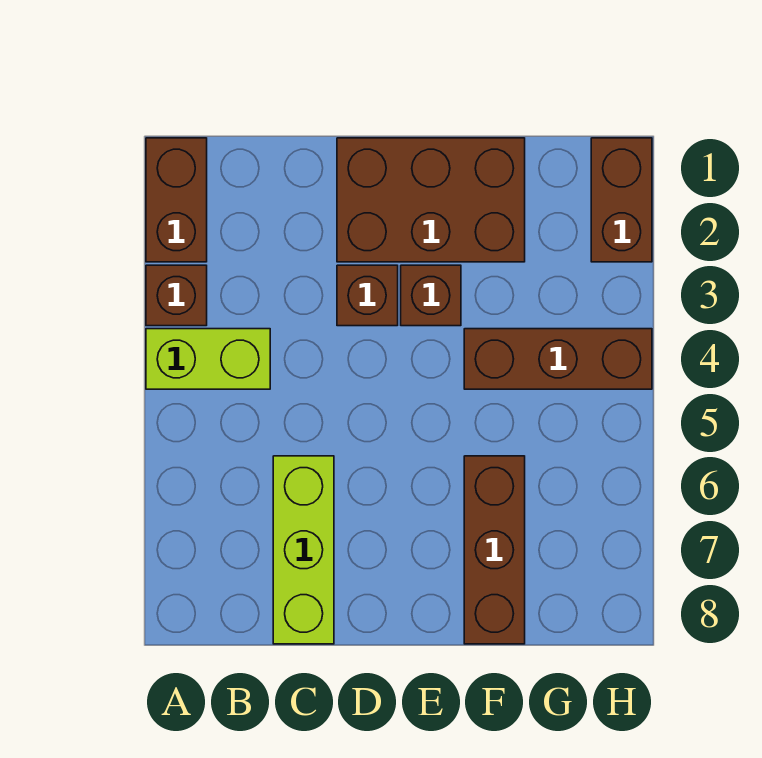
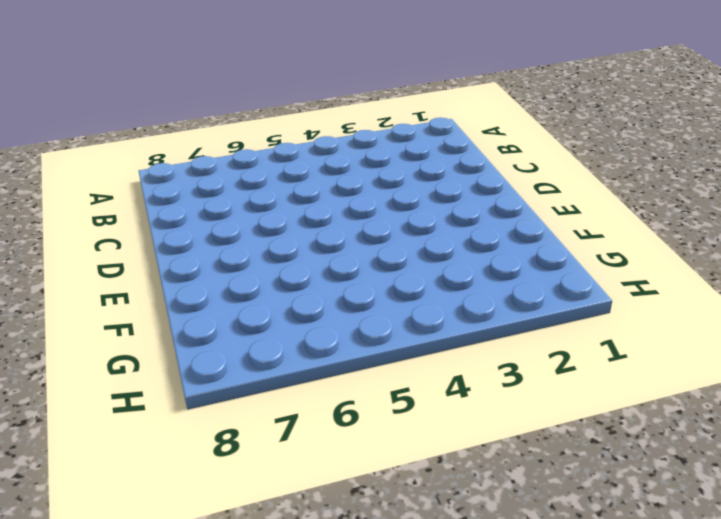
none -> brown brick A1:A2 level 1
none -> brown brick A3 level 1

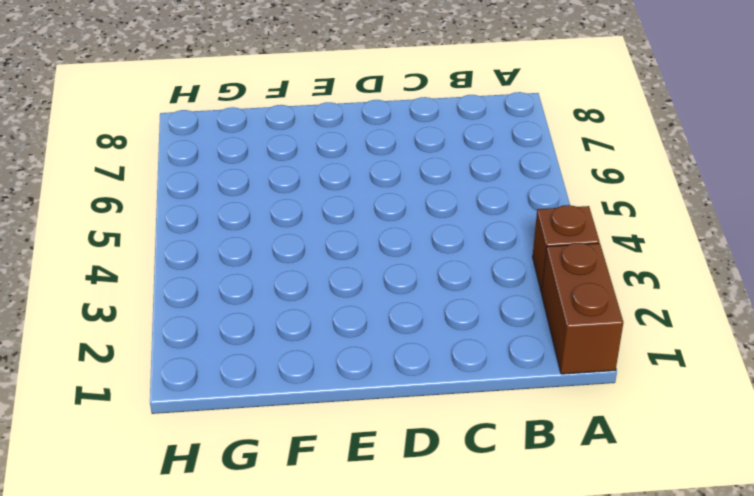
none -> lime brick A4:B4 level 1
none -> lime brick C6:C8 level 1

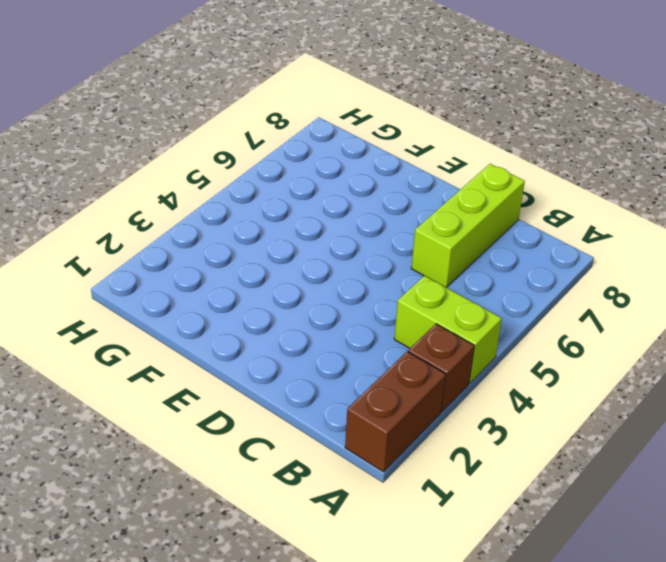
none -> brown brick D1:F2 level 1
none -> brown brick D3 level 1

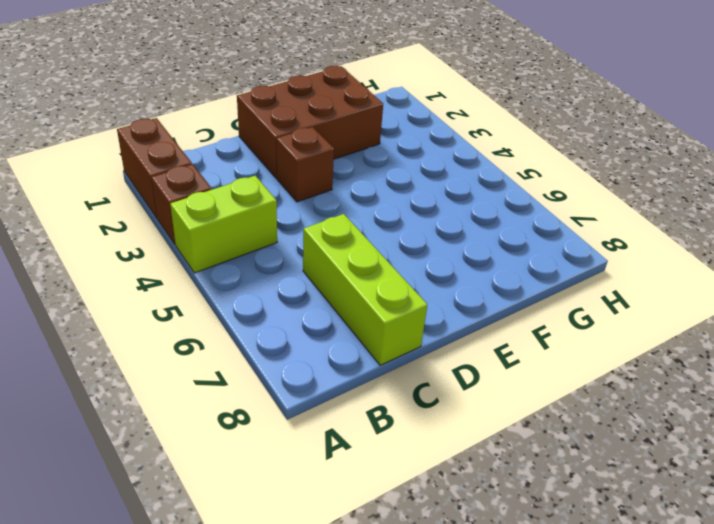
none -> brown brick E3 level 1
none -> brown brick F4:H4 level 1

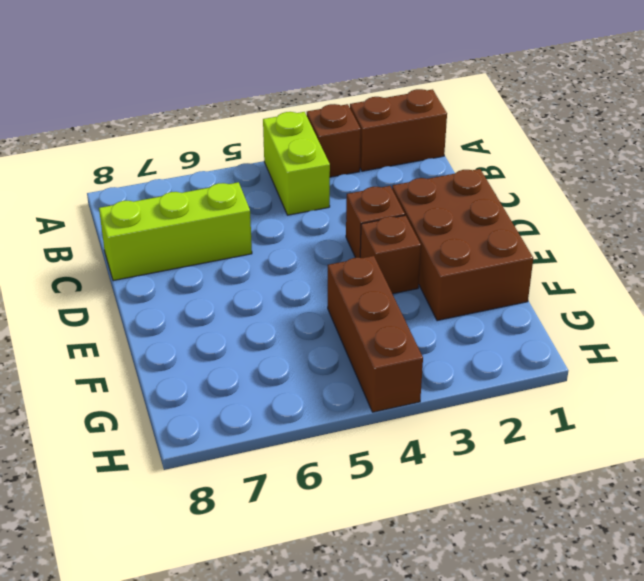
none -> brown brick F6:F8 level 1
none -> brown brick H1:H2 level 1

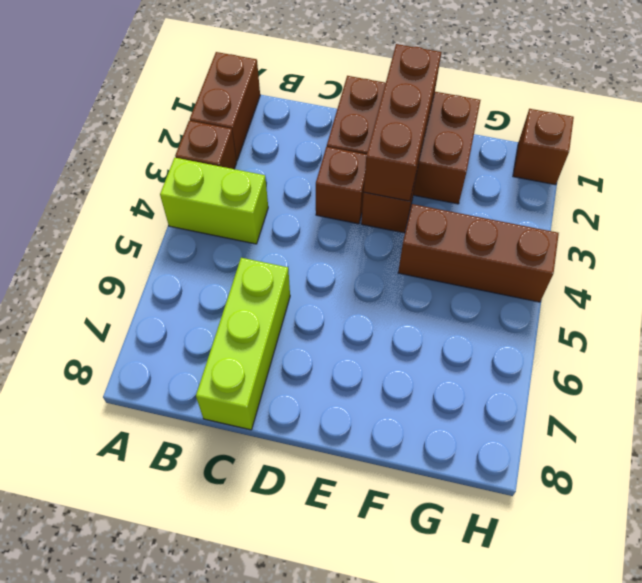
brown brick E1:E3 level 2 -> brown brick F6:F8 level 1
brown brick H1 level 1 -> brown brick H1:H2 level 1

